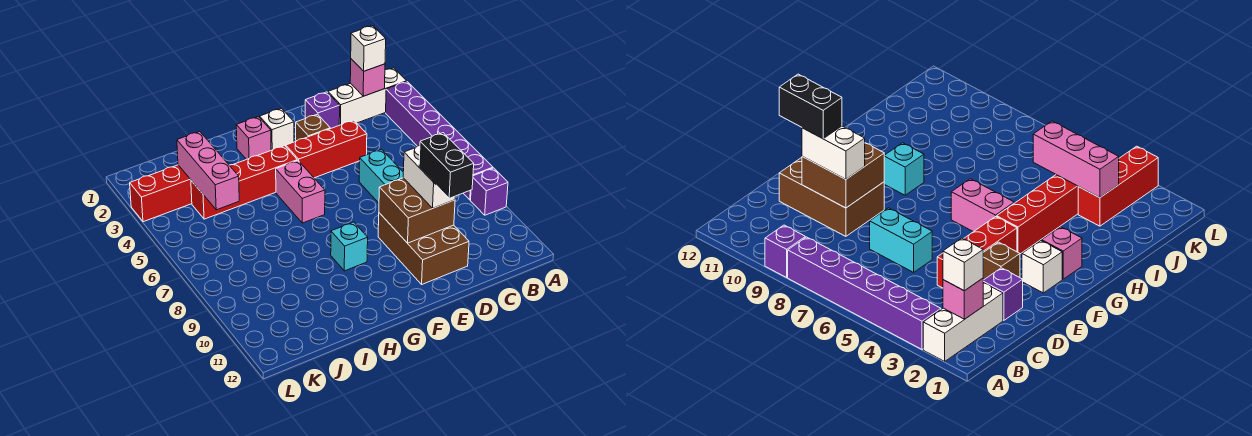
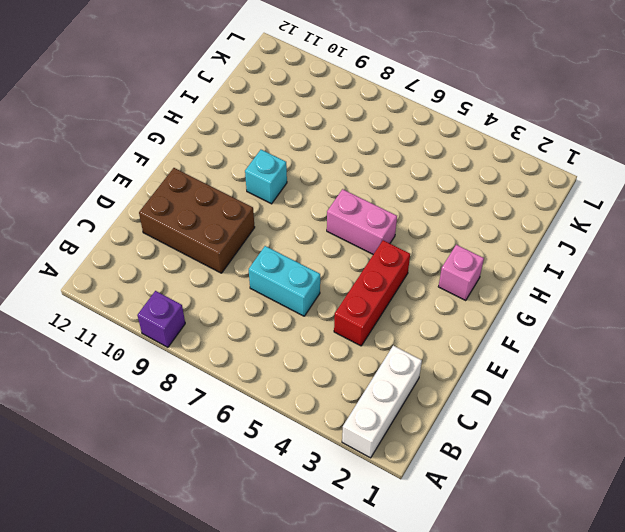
none -> purple brick A3:A8 level 1
none -> purple brick D2 level 1
none -> brown brick E3 level 1

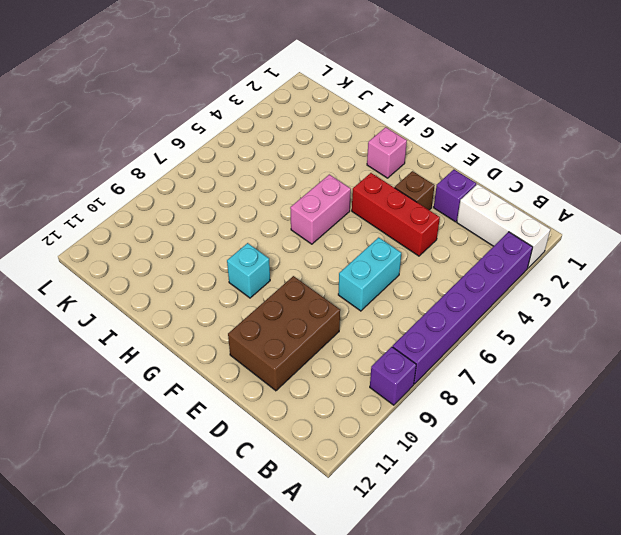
none -> white brick F2 level 1
none -> red brick G4:J4 level 1
none -> red brick J3:L3 level 1

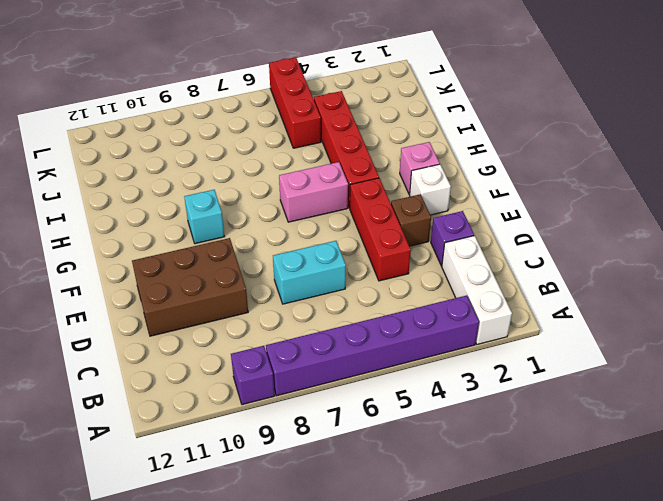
red brick J5:L5 level 1 -> red brick J3:L3 level 1
none -> pink brick B2 level 2
none -> brown brick D9:E10 level 2
none -> pink brick J3:J5 level 2

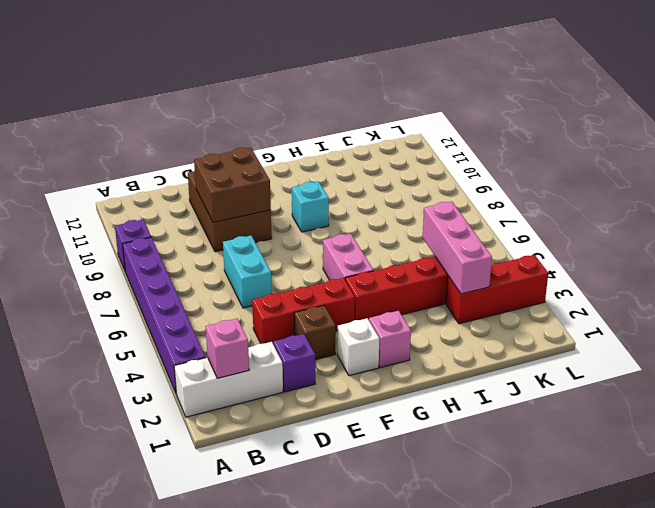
none -> white brick B2 level 3
none -> white brick D9:D10 level 3
none -> black brick D10:D11 level 4

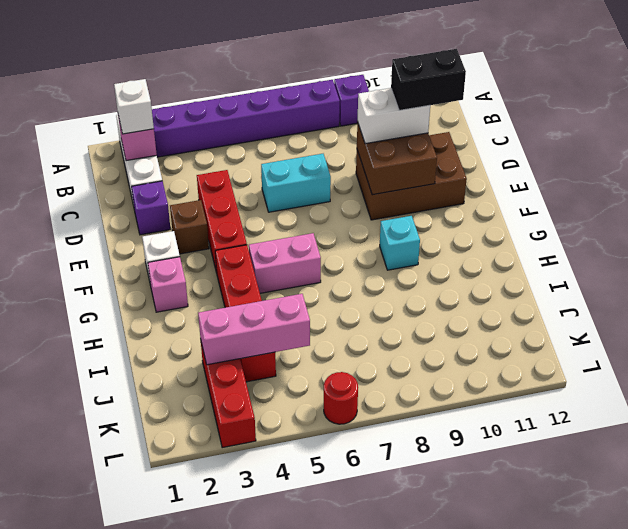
red round brick L6 level 1 -> none

